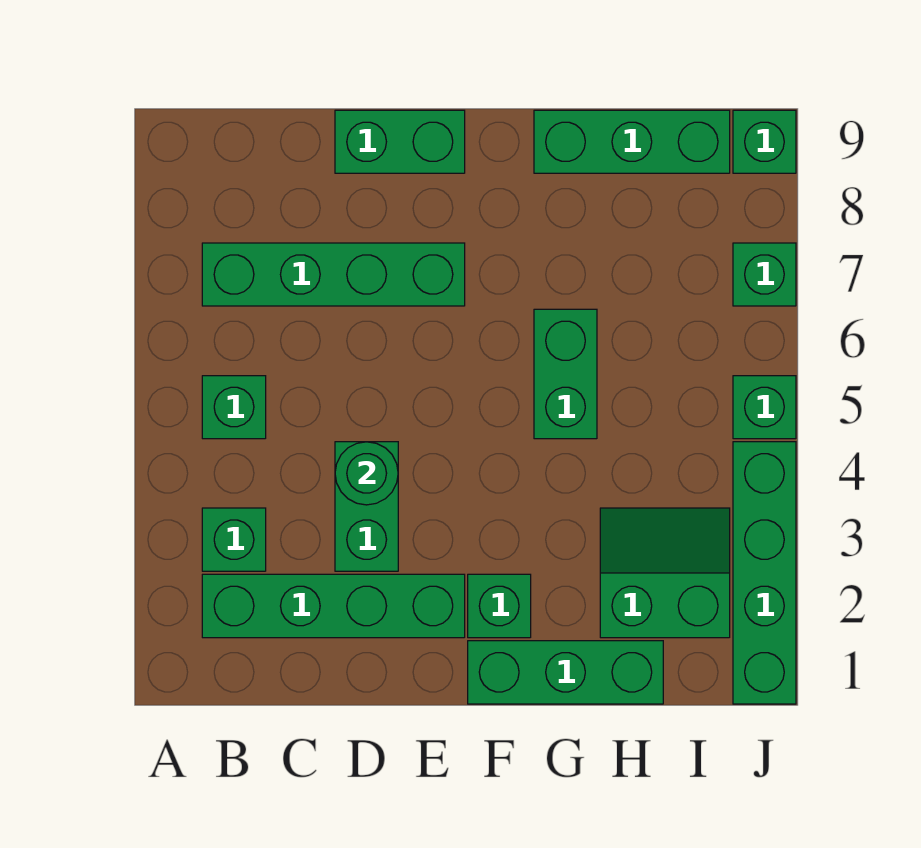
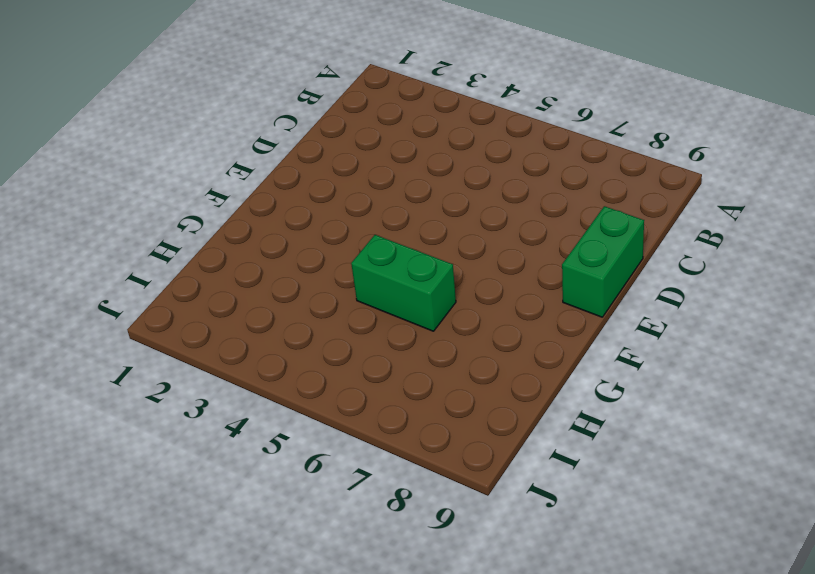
none -> green brick B2:E2 level 1
none -> green brick B3 level 1
none -> green brick B5 level 1

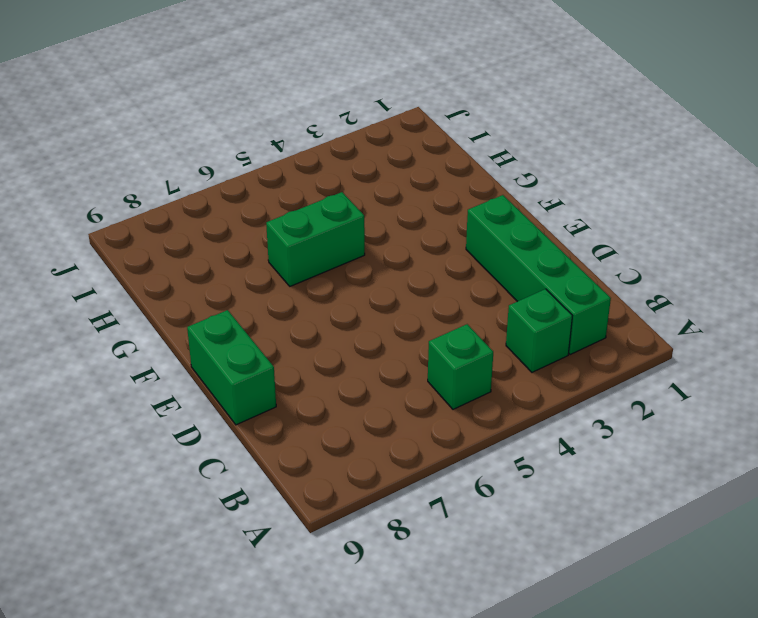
none -> green brick B7:E7 level 1
none -> green brick D3:D4 level 1
none -> green brick F1:H1 level 1

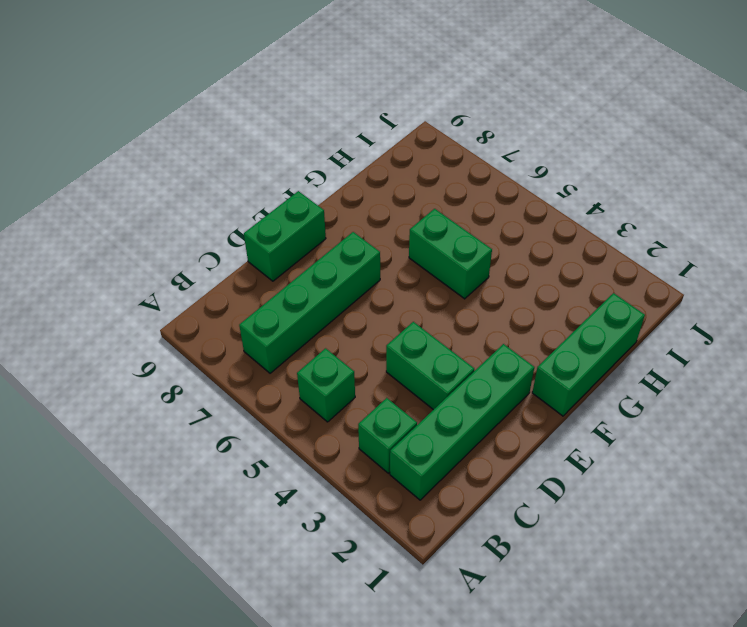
none -> green brick F2 level 1
none -> green brick G9:I9 level 1
none -> green slope H2:I3 level 1 top 2

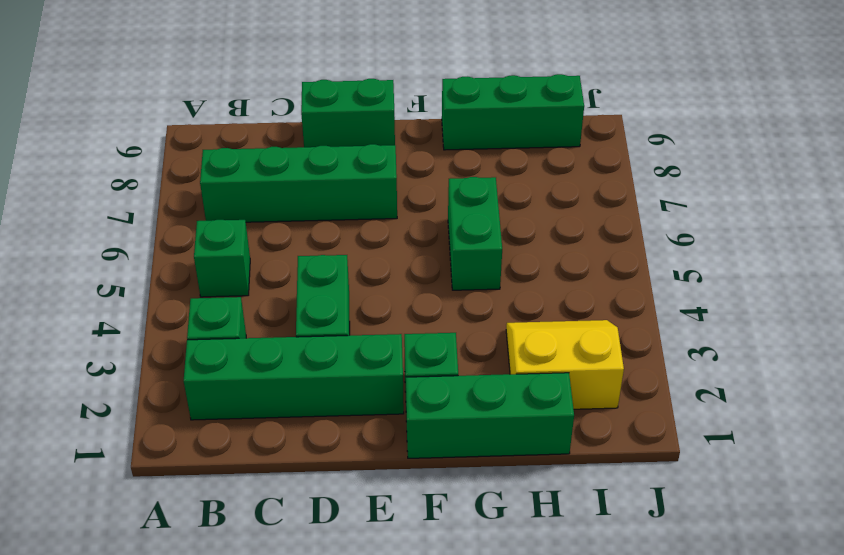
yellow slope H2:I3 level 1 top 2 -> green slope H2:I3 level 1 top 2
none -> green brick J1:J4 level 1
none -> green brick J5 level 1
none -> green brick J7 level 1

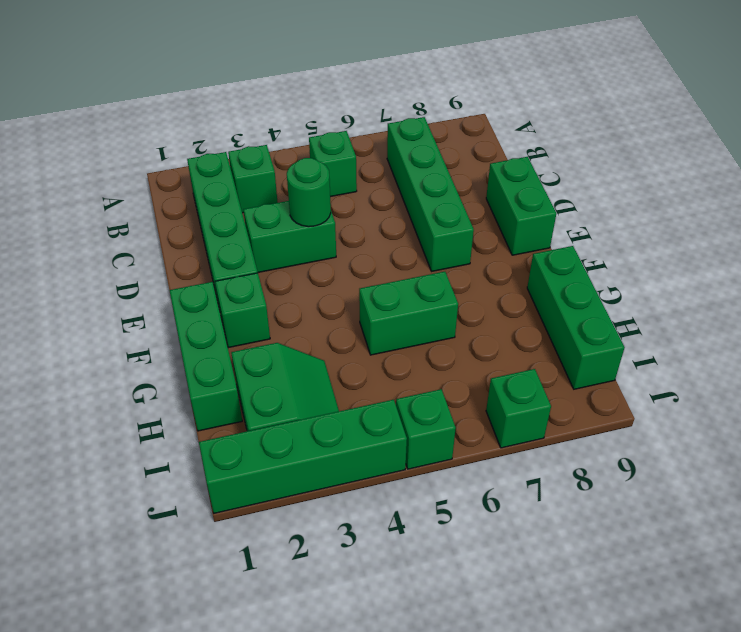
none -> green brick J9 level 1

